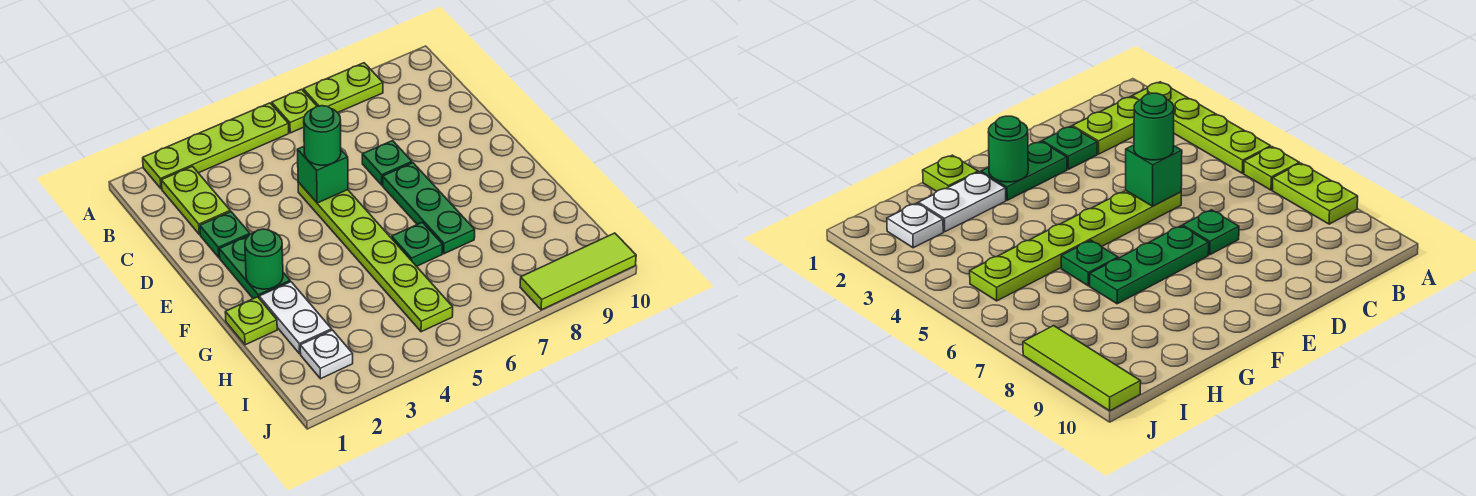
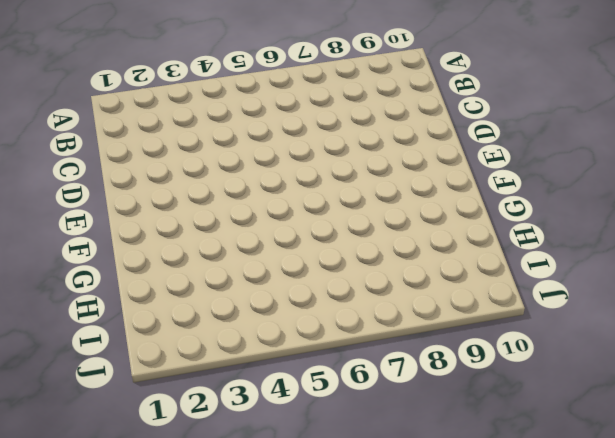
none -> lime plate A2:A5 level 1
none -> lime plate A6 level 1
none -> lime plate A7:A8 level 1

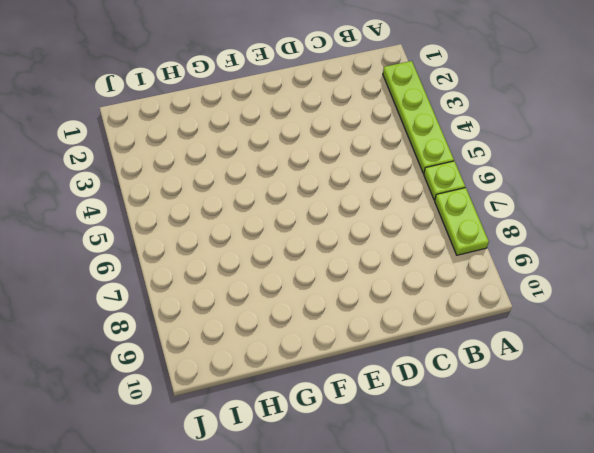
none -> lime plate B2:C2 level 1
none -> green plate D2 level 1
none -> lime plate D5:I5 level 1

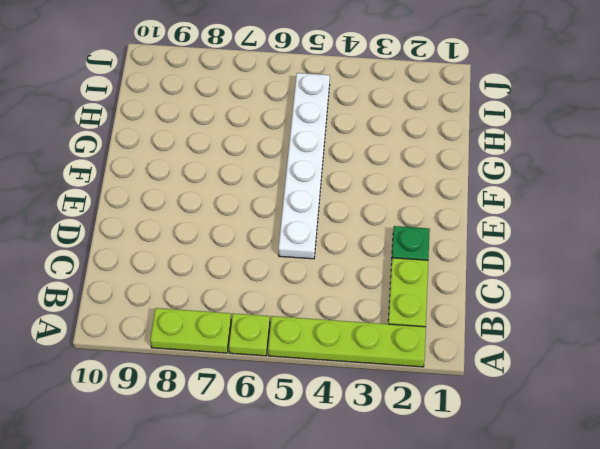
white plate D5:I5 level 1 -> lime plate D5:I5 level 1
none -> green plate D7 level 1
none -> green plate E2:F2 level 1
none -> green plate E7:G7 level 1

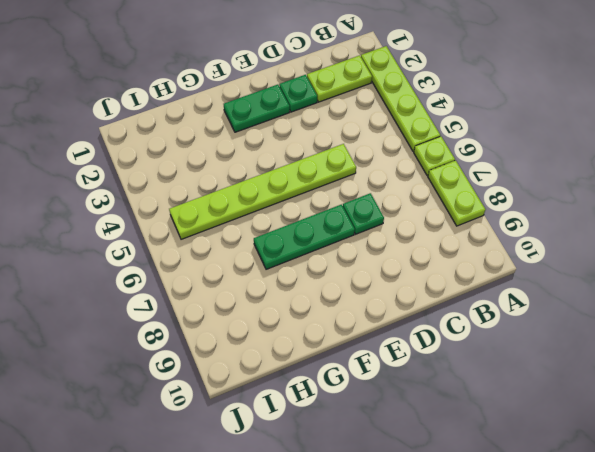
none -> lime plate G1 level 1
none -> white plate G2:H2 level 1
none -> green plate G6 level 1

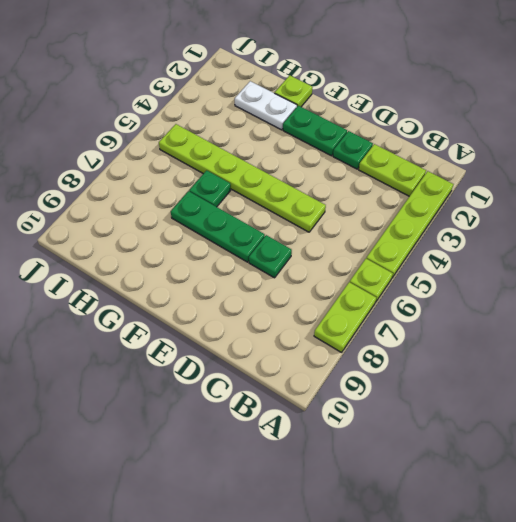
none -> white plate I2 level 1
none -> lime tile J8:J10 level 1
none -> green brick D5 level 2

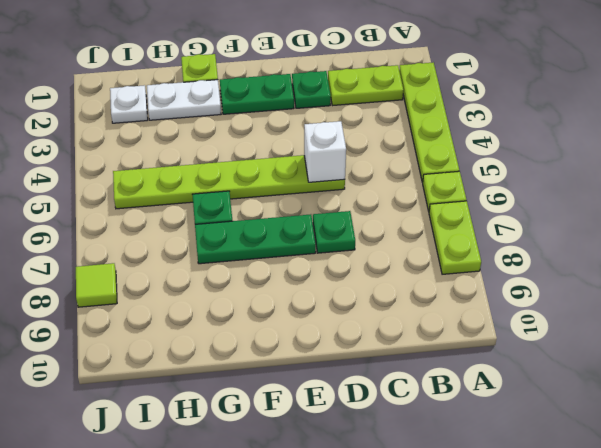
white brick D5 level 2 -> green brick D5 level 2
lime tile J8 level 1 -> lime tile J8:J10 level 1
none -> green round brick F2 level 2
none -> green round brick D5 level 3

